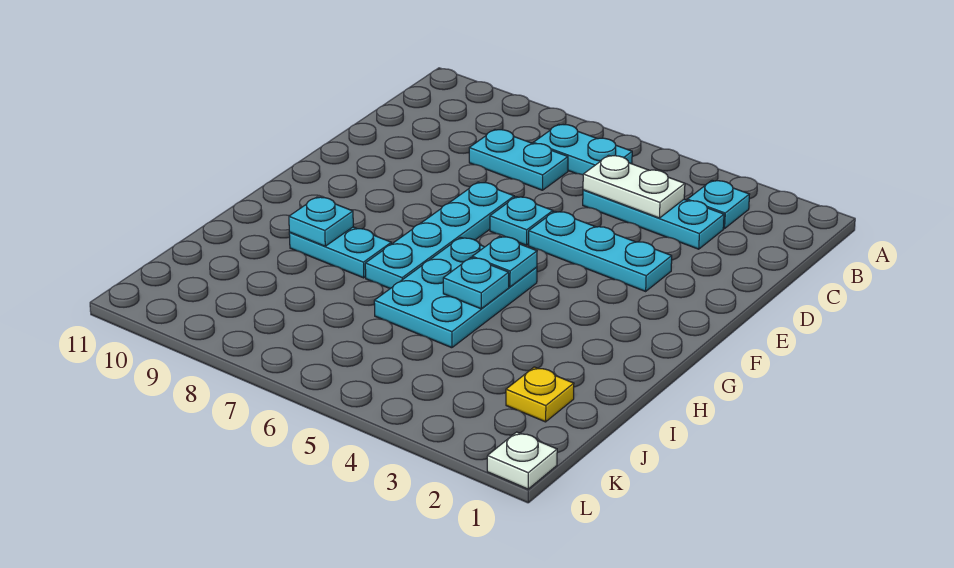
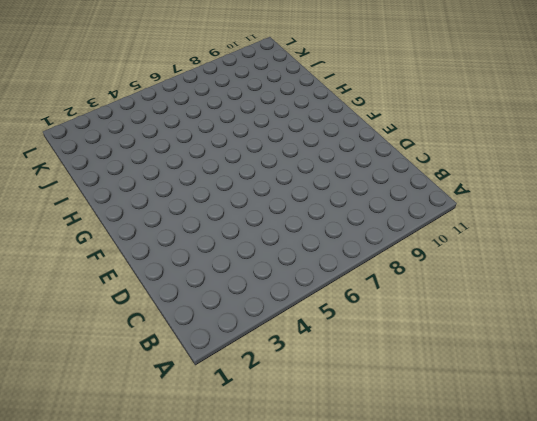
none -> cyan plate B3 level 1
none -> cyan plate B6:B7 level 1
none -> cyan plate C3:C5 level 1

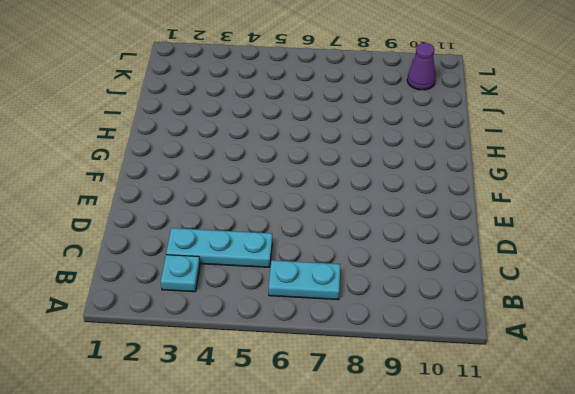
purple cone K10 level 1 -> none
none -> cyan plate C7:C8 level 1
none -> cyan plate E3:E5 level 1
none -> cyan plate E6 level 1

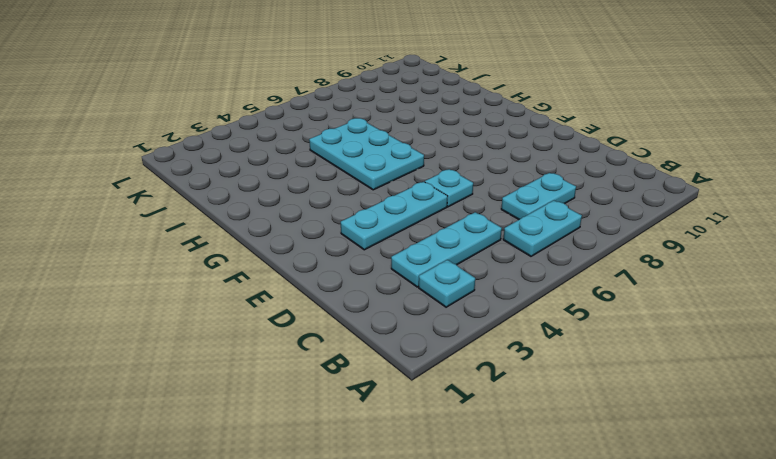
none -> cyan plate E7:H7 level 1
none -> cyan plate H8:H9 level 1
none -> yellow plate J2 level 1

